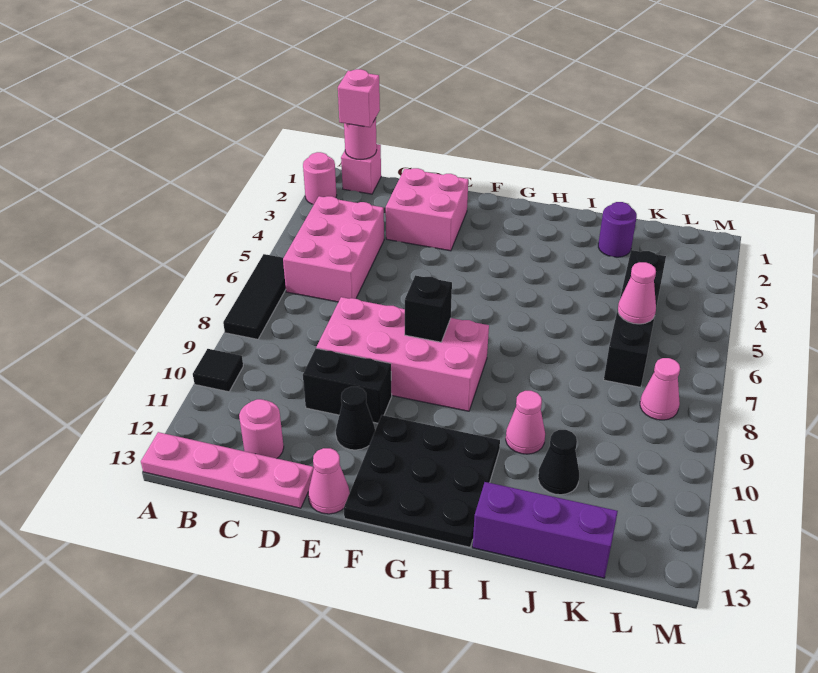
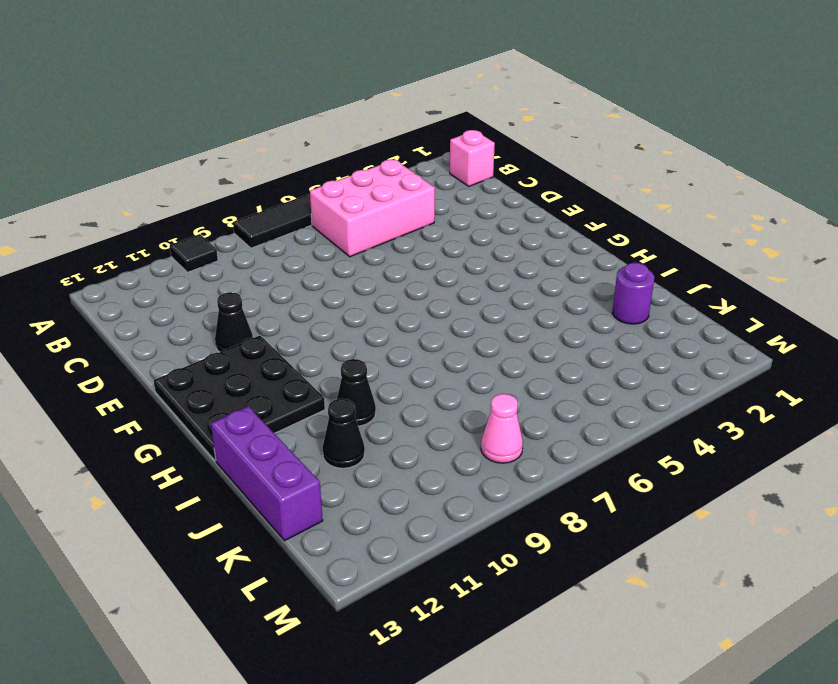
black cone I10 level 1 -> pink cone I10 level 1
none -> pink round brick A2 level 1
none -> pink plate A13:D13 level 1
none -> pink round brick C12 level 1

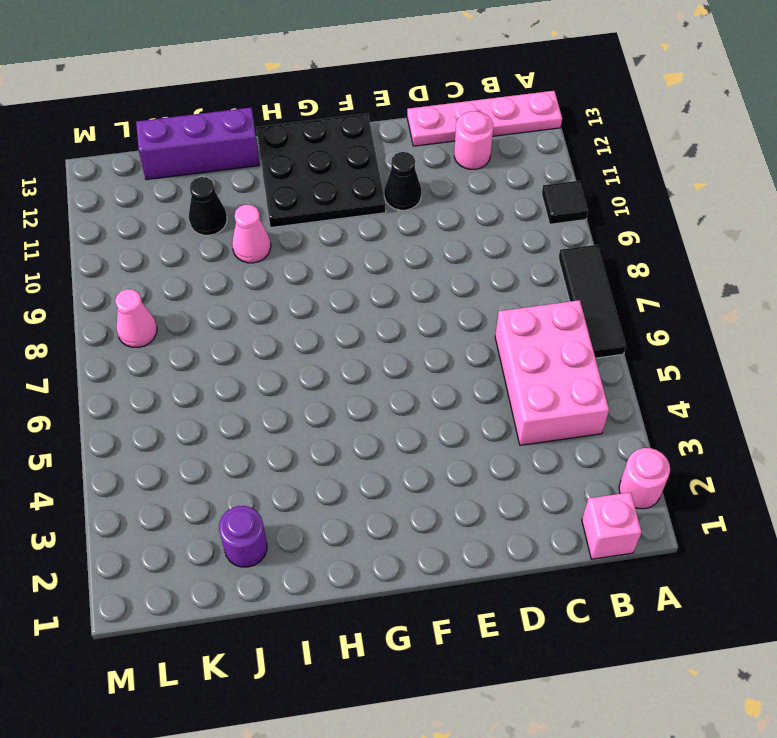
none -> pink brick D2:E3 level 1
none -> pink brick D8:G9 level 1
none -> black brick D10:E10 level 1

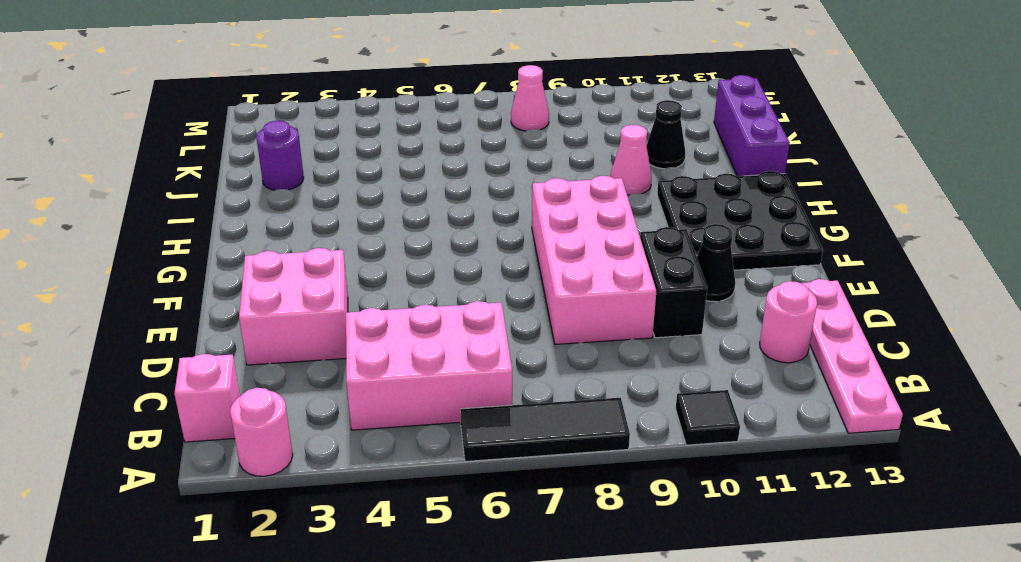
none -> pink cone E13 level 1
none -> black brick K4:K7 level 1
none -> pink round brick B1 level 2

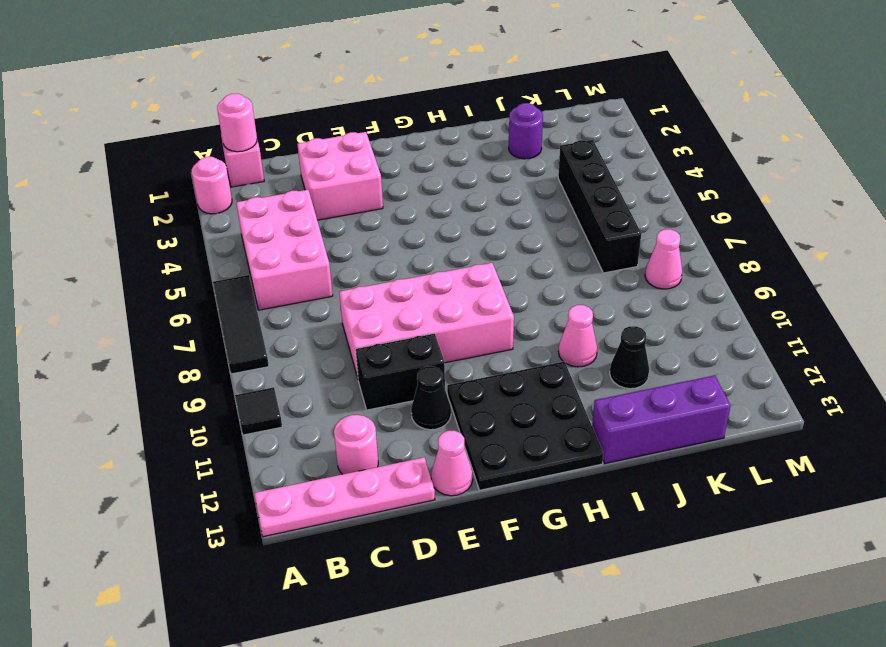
none -> black brick F8 level 2
none -> pink cone K6 level 2
none -> pink brick B1 level 3

